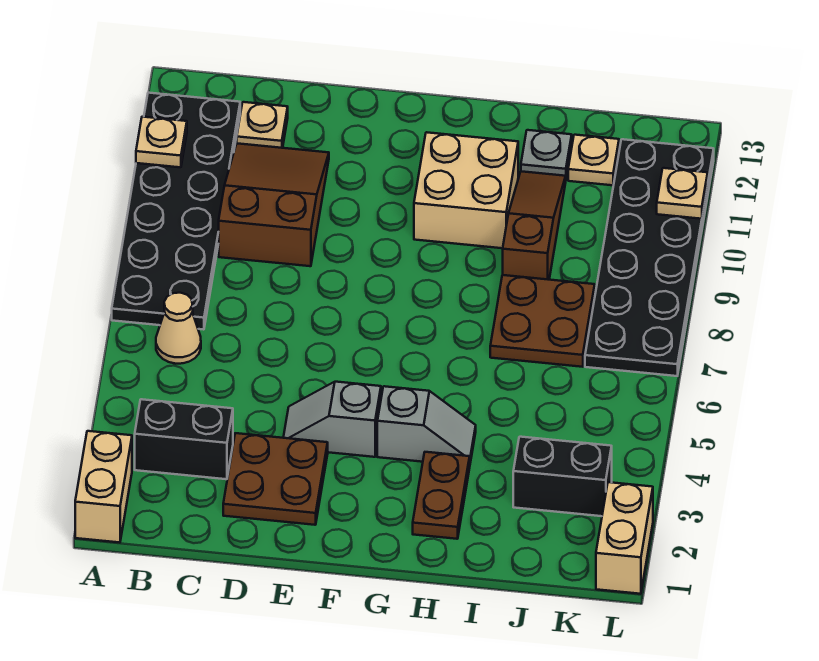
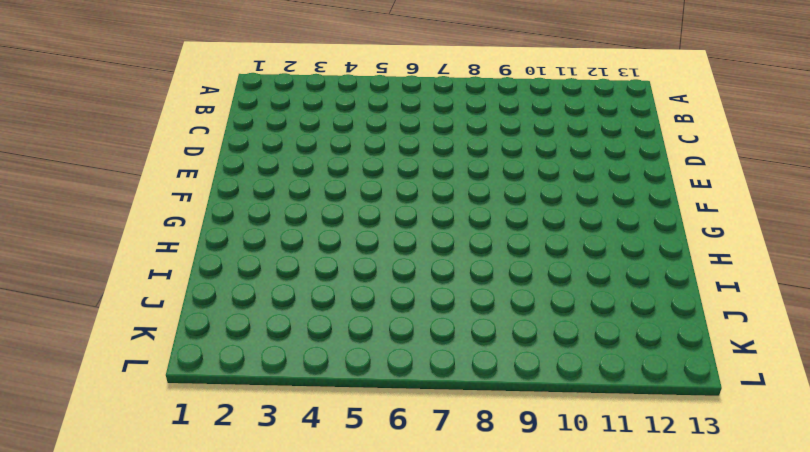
none -> tan brick A1:A2 level 1
none -> black plate A7:B12 level 1
none -> black brick B3:C3 level 1

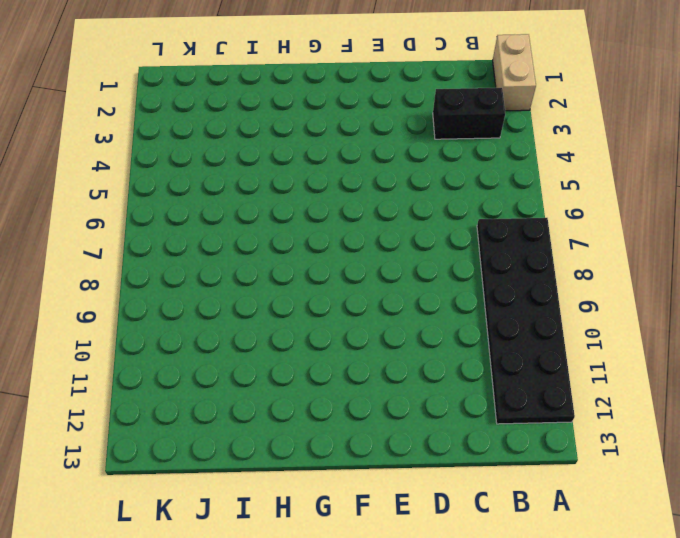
none -> tan cone B6 level 1
none -> brown slope C9:D11 level 1 top 9
none -> tan plate C12 level 1

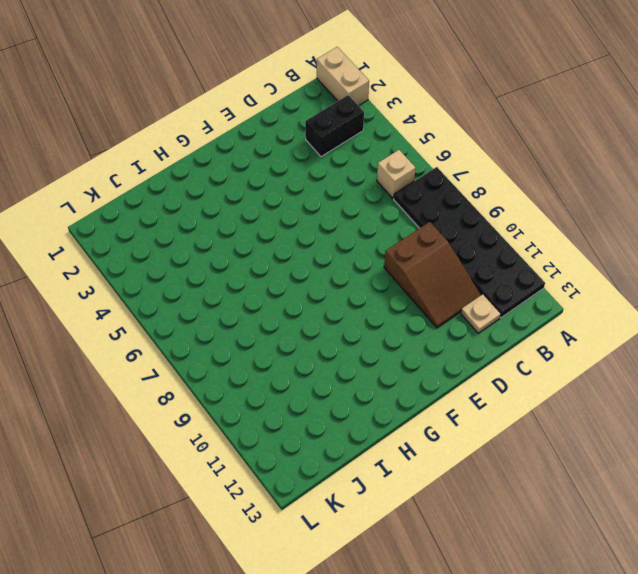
tan brick B6 level 1 -> tan cone B6 level 1
none -> brown plate D2:E3 level 1
none -> grey slope E4:F4 level 1 top F
none -> grey slope G4:H4 level 1 top G

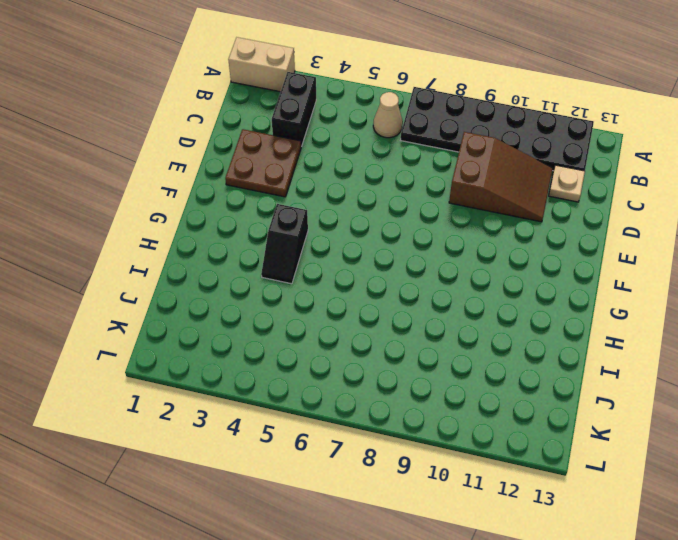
black slope G4:H4 level 1 top G -> grey slope G4:H4 level 1 top G
none -> grey slope E4:F4 level 1 top F
none -> tan brick G10:H11 level 1
none -> brown plate H2:H3 level 1

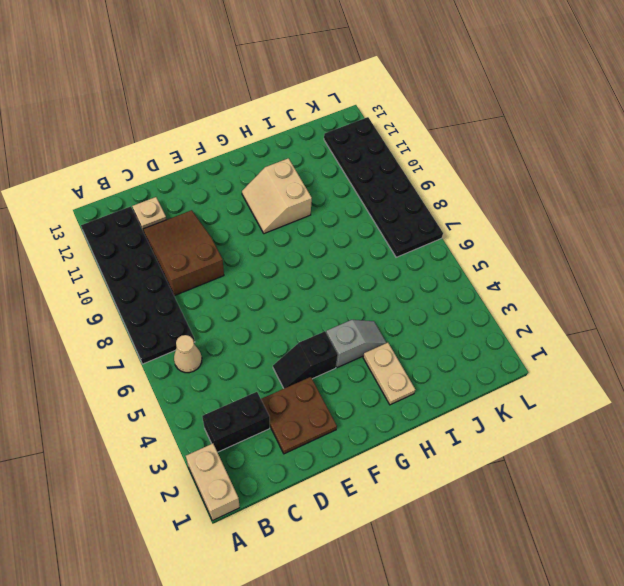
black slope E4:F4 level 1 top F -> grey slope E4:F4 level 1 top F
tan slope G10:H11 level 1 top H -> tan brick G10:H11 level 1
tan plate H2:H3 level 1 -> brown plate H2:H3 level 1
none -> brown plate I7:J8 level 1
none -> brown slope I9:I11 level 1 top 9
none -> grey plate I12 level 1

